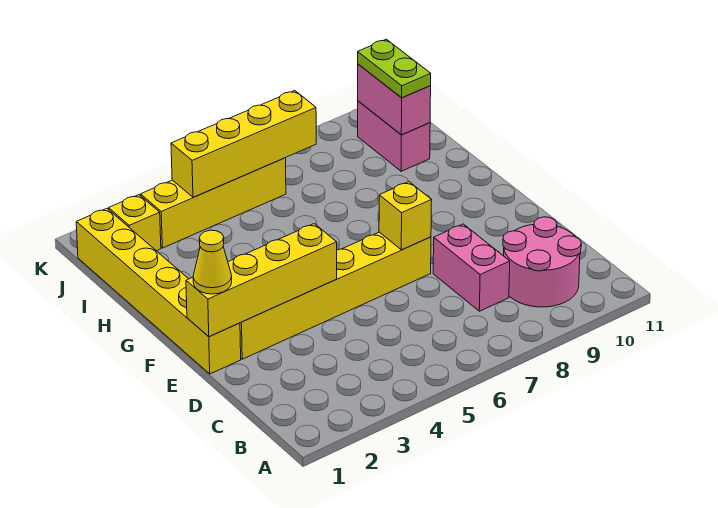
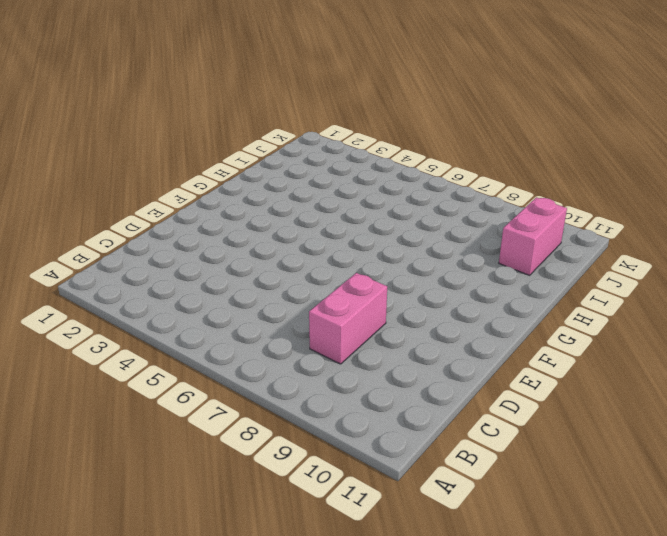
none -> pink round brick B9:C10 level 1
none -> yellow brick E1:J1 level 1
none -> yellow brick E2:E7 level 1

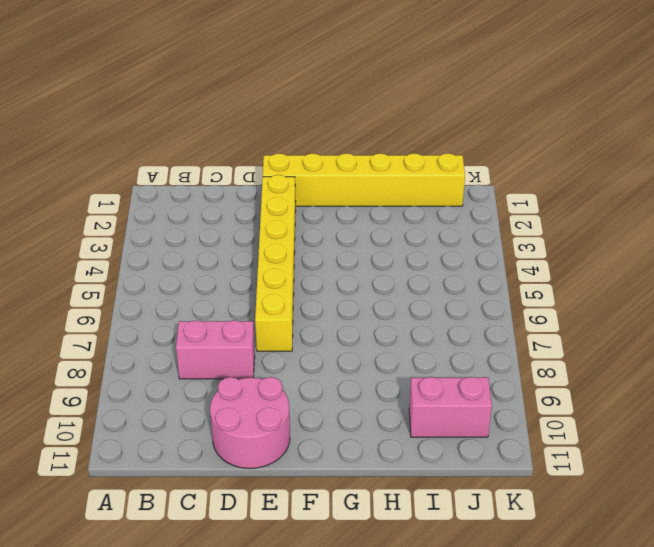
pink round brick D10:E11 level 1 -> pink round brick B9:C10 level 1
none -> yellow brick J2 level 1
none -> yellow brick J3:J6 level 1
none -> yellow brick E1:E4 level 2

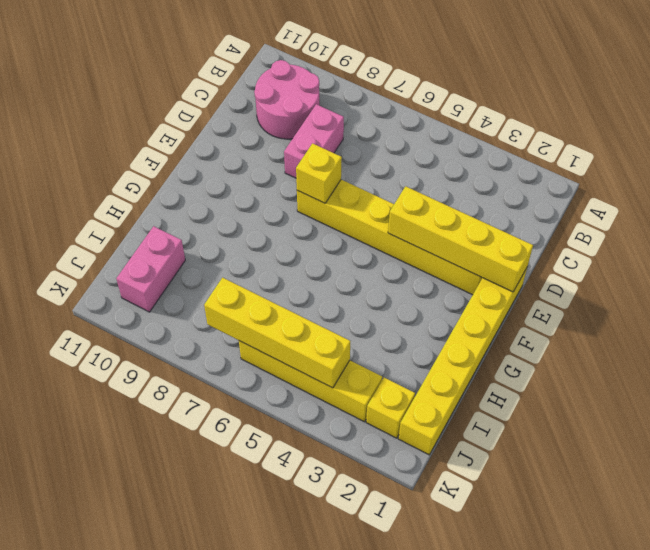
none -> pink brick I10:J10 level 2
none -> yellow cone E1 level 3
none -> lime plate I10:J10 level 3

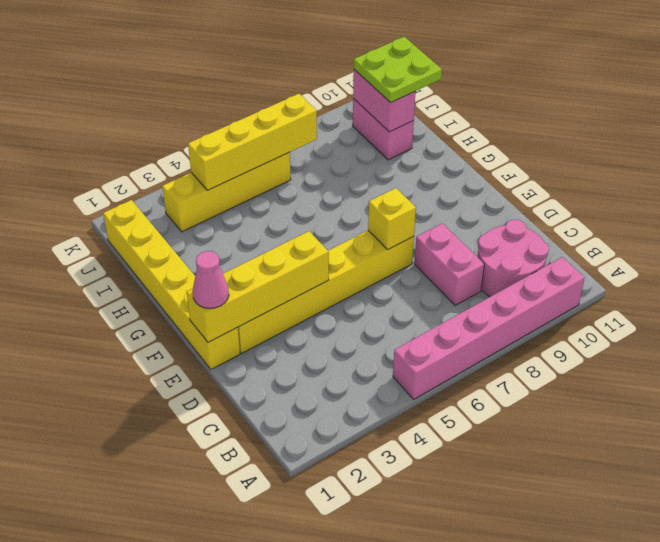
pink brick A5:A10 level 1 -> none
pink cone E1 level 3 -> yellow cone E1 level 3
lime plate I10:J11 level 3 -> lime plate I10:J10 level 3
none -> yellow brick J2 level 1

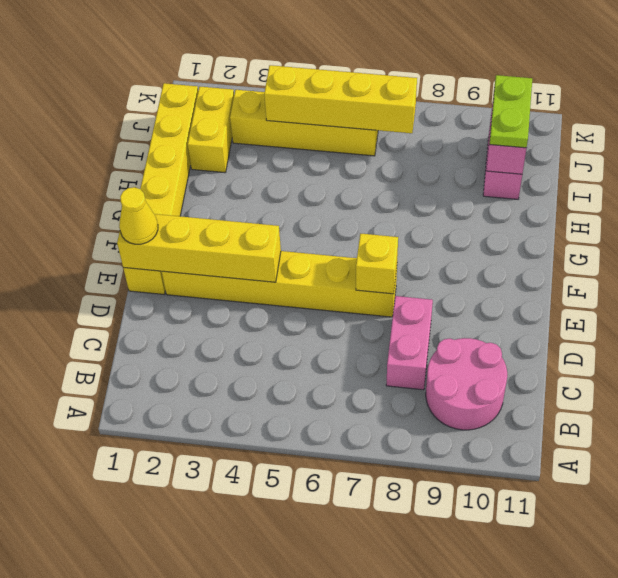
yellow brick I2:J2 level 1 -> yellow brick J2 level 1

